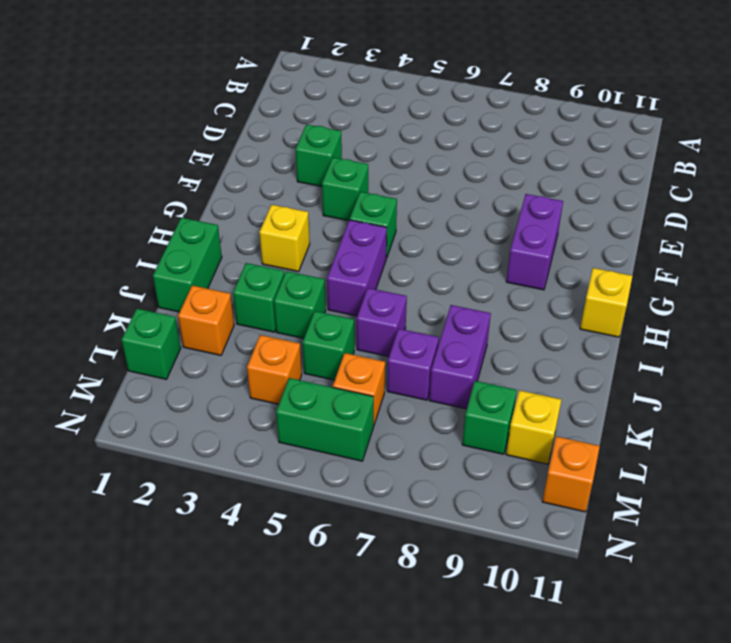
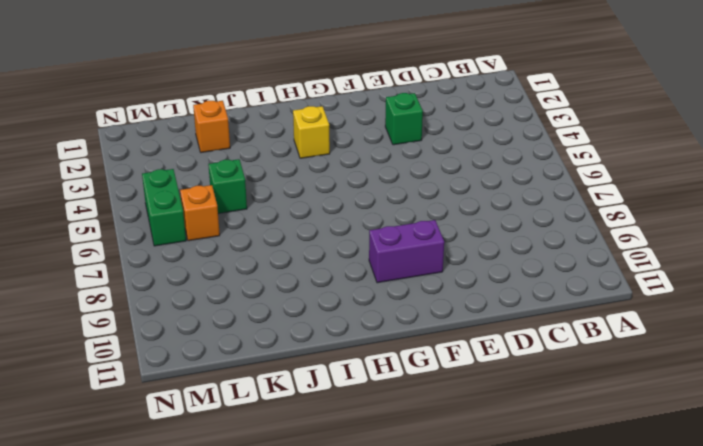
none -> green brick F4 level 1
none -> green brick G5 level 1
none -> purple brick H5:I5 level 1

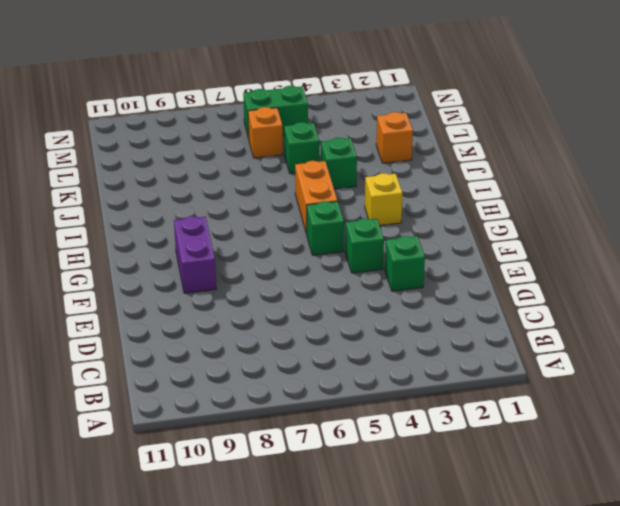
orange brick H5:I5 level 1 -> purple brick H5:I5 level 1
none -> yellow brick H11 level 1
none -> green brick I1:J1 level 1
none -> green brick J3 level 1

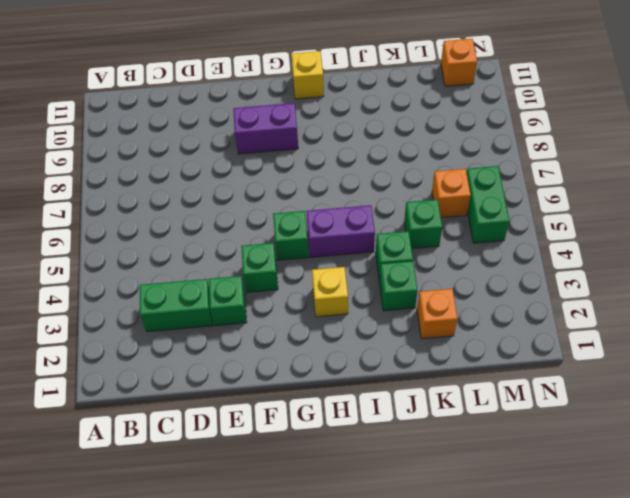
green brick C3:D3 level 1 -> green brick I1:J1 level 1
none -> purple brick J6 level 1
none -> purple brick J8:K8 level 1
none -> purple brick K7 level 1

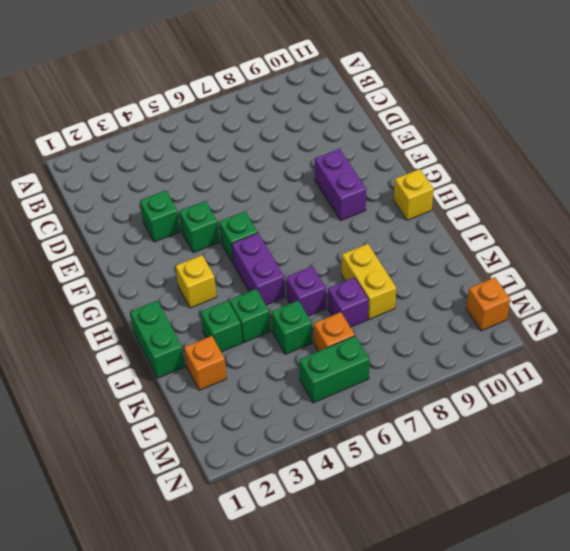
yellow brick J8:K8 level 1 -> purple brick J8:K8 level 1
none -> green brick L1 level 1
none -> orange brick L4 level 1
none -> green brick L9 level 1

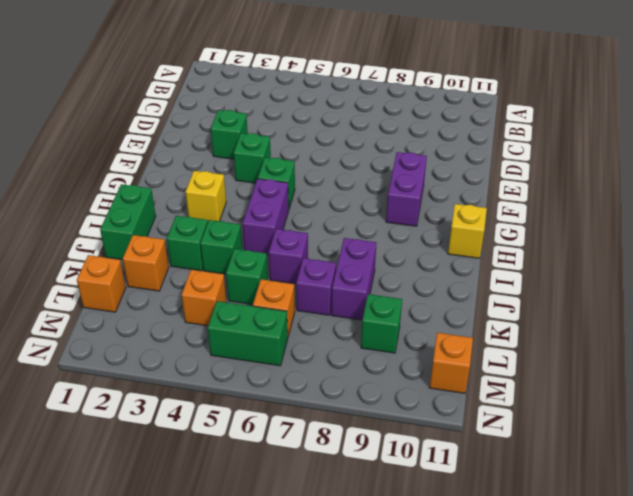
orange brick L1 level 1 -> green brick L1 level 1
none -> yellow brick L10 level 1

